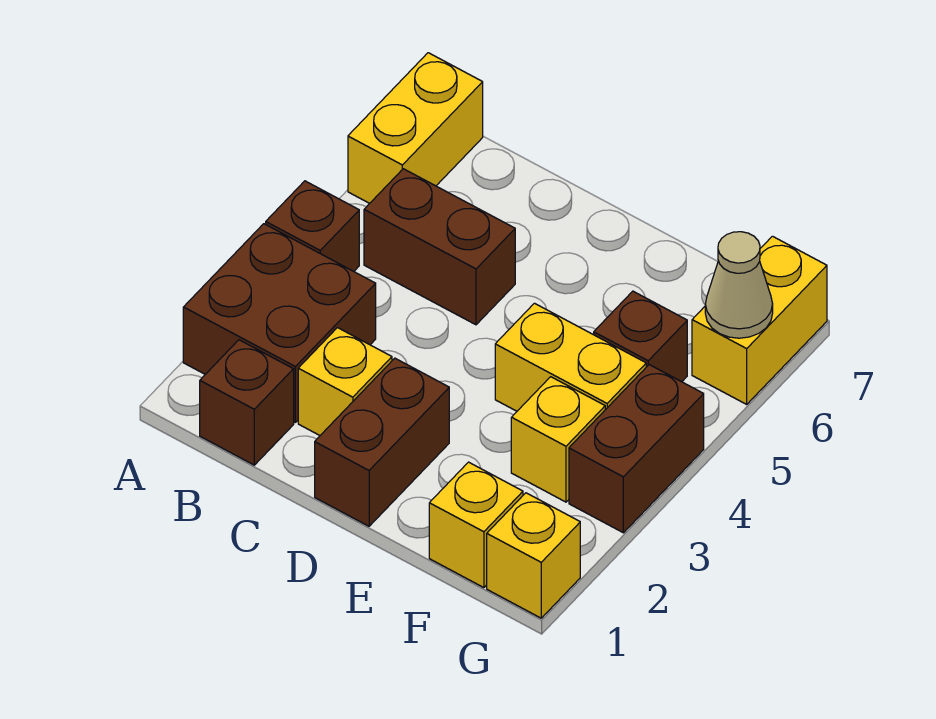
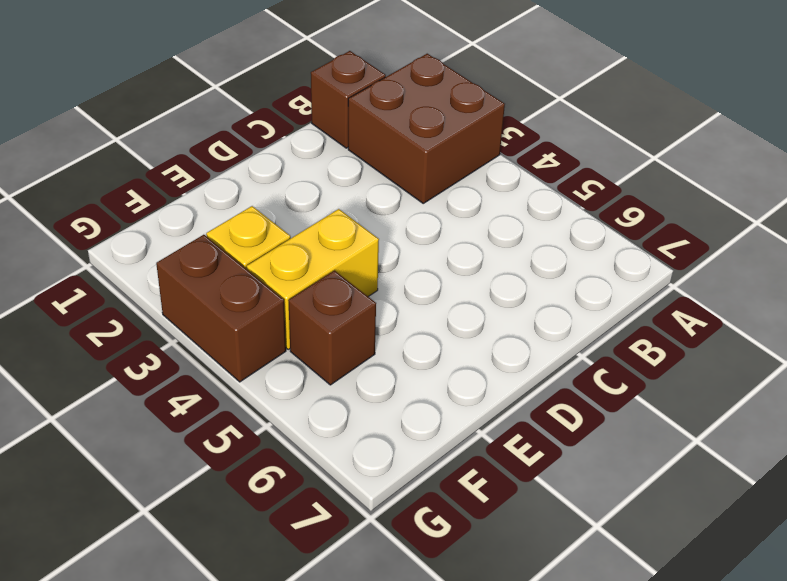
none -> brown brick A4 level 1
none -> yellow brick A6:A7 level 1
none -> brown brick B5:C5 level 1

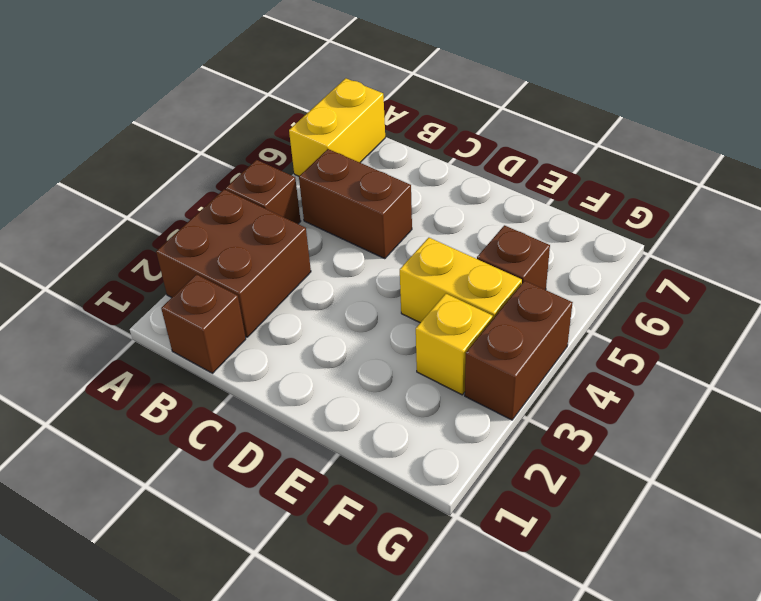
none -> yellow brick C2 level 1
none -> brown brick D1:D2 level 1
none -> yellow brick F1 level 1

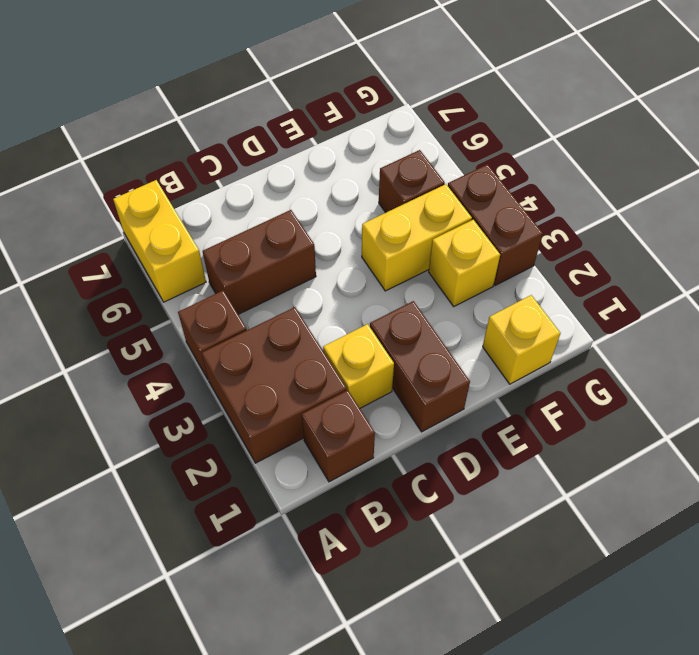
none -> yellow brick G1 level 1
none -> yellow brick G6:G7 level 1
none -> tan cone G6 level 2

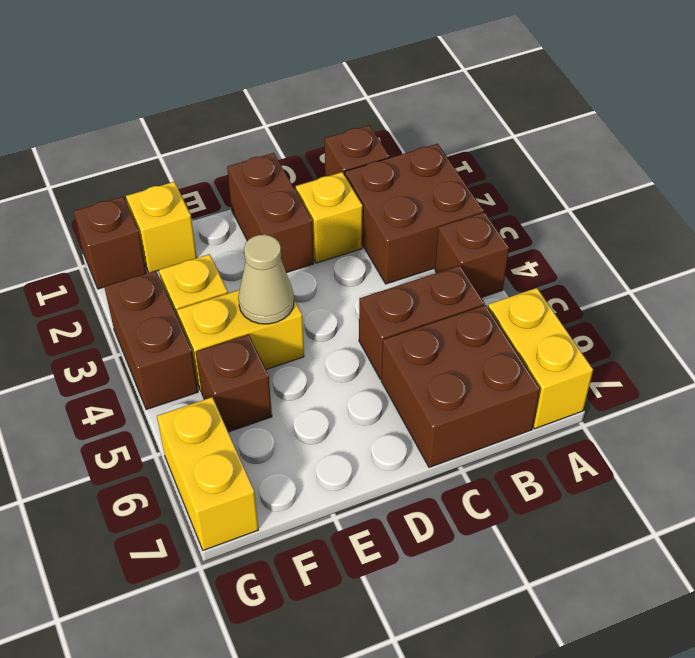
brown brick B6:C7 level 1 -> none
tan cone E4 level 2 -> tan cone G6 level 2
brown brick G1 level 1 -> yellow brick G1 level 1

